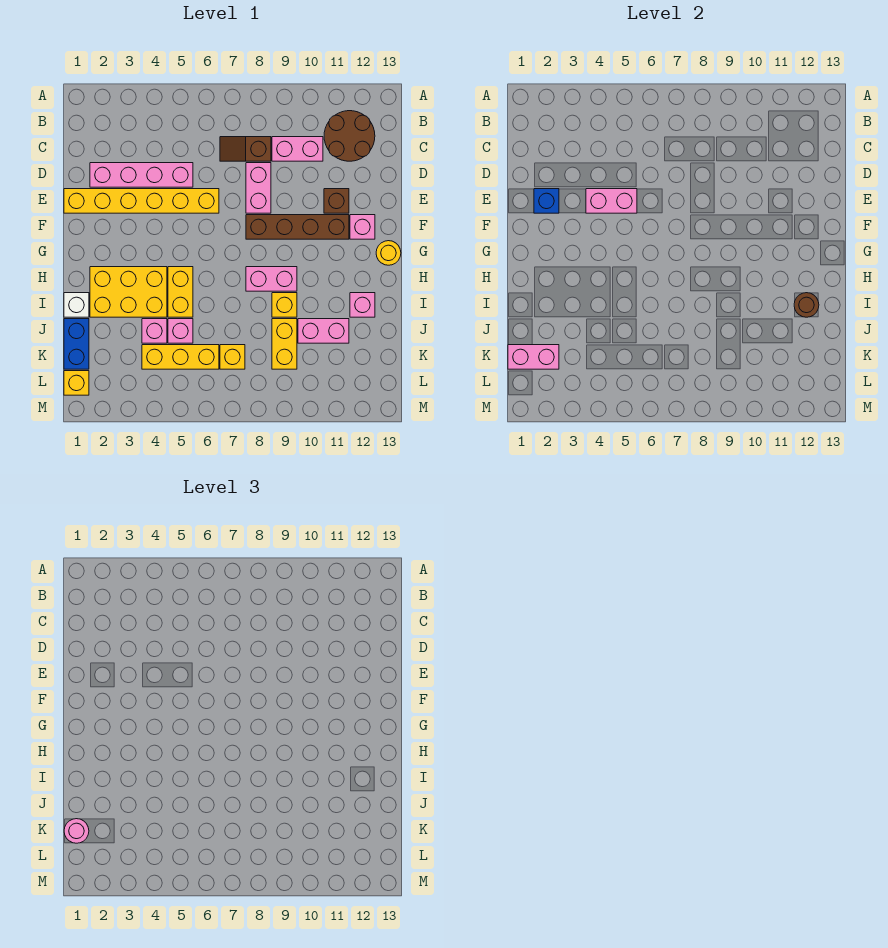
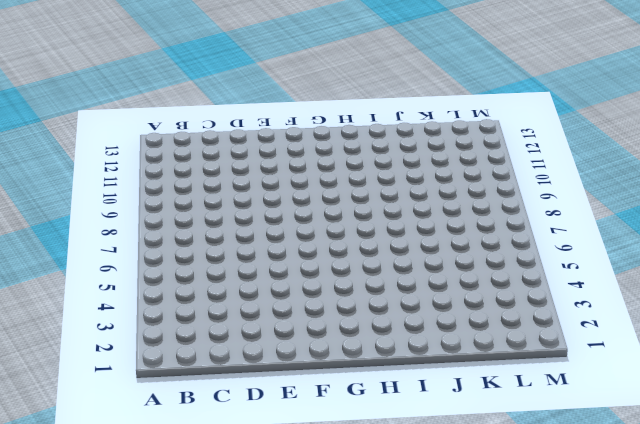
none -> brown round brick B11:C12 level 1
none -> brown slope C7:C8 level 1 top 8
none -> pink brick C9:C10 level 1

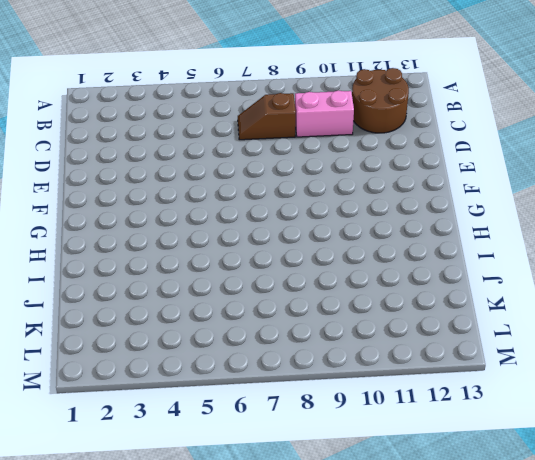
none -> pink brick D2:D5 level 1
none -> pink brick D8:E8 level 1
none -> yellow brick E1:E6 level 1

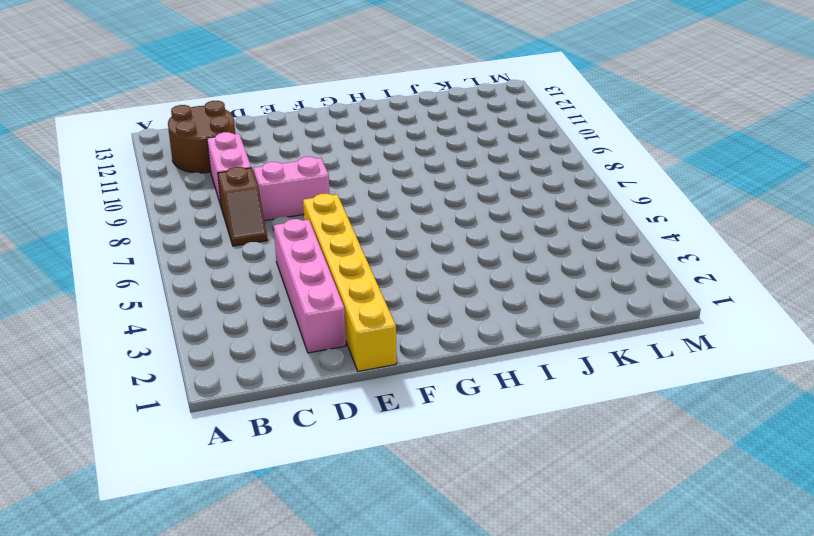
none -> brown brick E11 level 1
none -> brown brick F8:F11 level 1
none -> pink brick F12 level 1

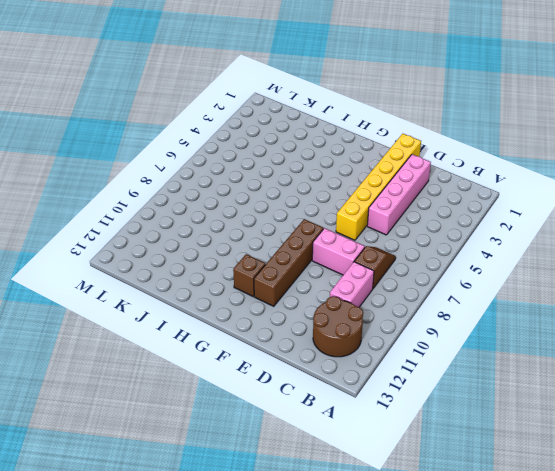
brown brick G11 level 1 -> brown brick E11 level 1
none -> pink brick F12 level 1
none -> yellow round brick G13 level 1
none -> yellow brick H2:I4 level 1

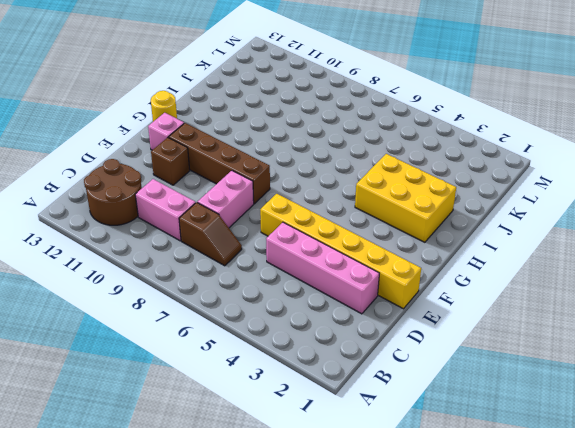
none -> yellow brick H5:I5 level 1
none -> pink brick H8:H9 level 1
none -> white brick I1 level 1

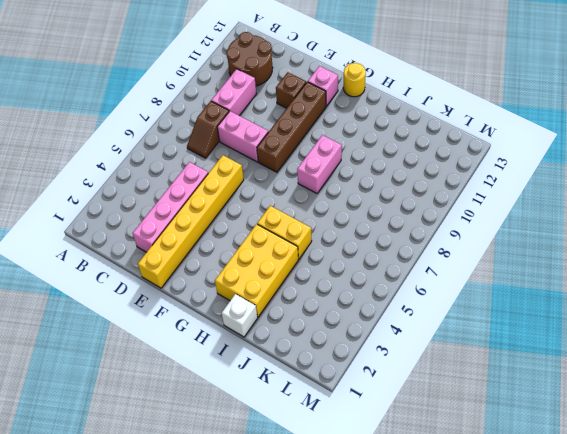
none -> yellow brick I9 level 1
none -> pink brick I12 level 1
none -> blue brick J1:K1 level 1

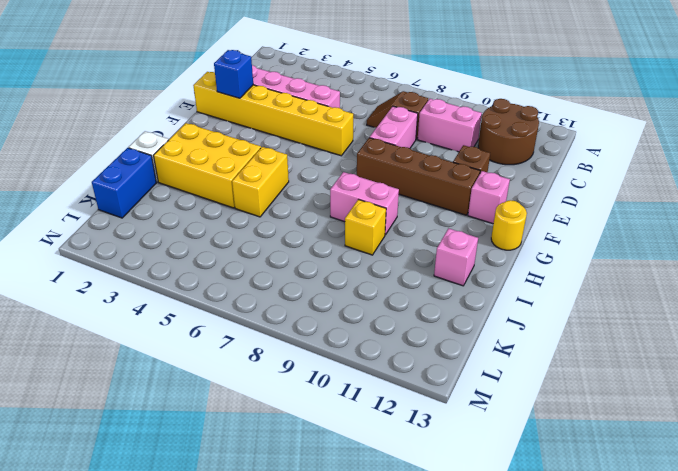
none -> pink brick J4 level 1
none -> pink brick J5 level 1
none -> yellow brick J9:K9 level 1

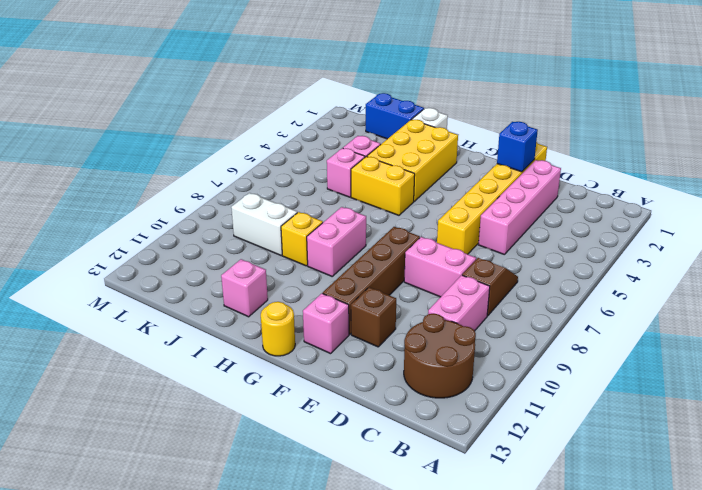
white brick J9:K9 level 1 -> yellow brick J9:K9 level 1
none -> pink brick J10:J11 level 1
none -> yellow brick K4:K6 level 1
none -> yellow brick K7 level 1

